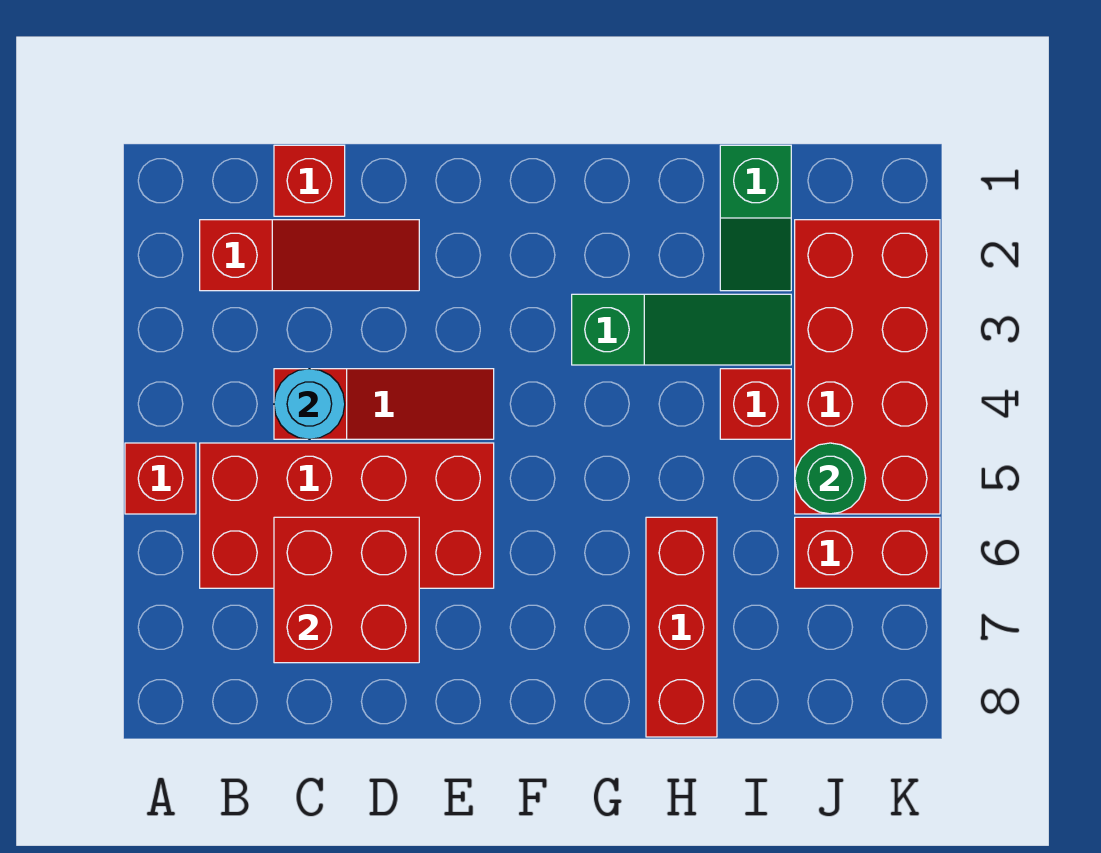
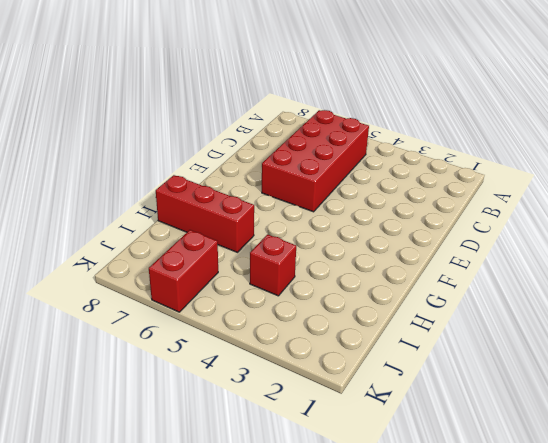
none -> red brick A5 level 1
none -> red slope B2:D2 level 1 top B
none -> red brick C1 level 1

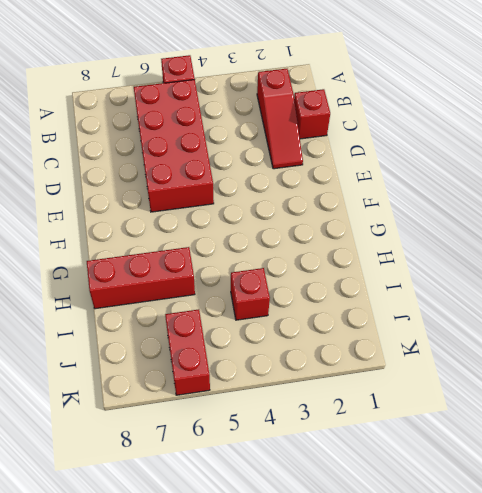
none -> red slope C4:E4 level 1 top C
none -> green slope G3:I3 level 1 top G
none -> green slope I1:I2 level 1 top 1

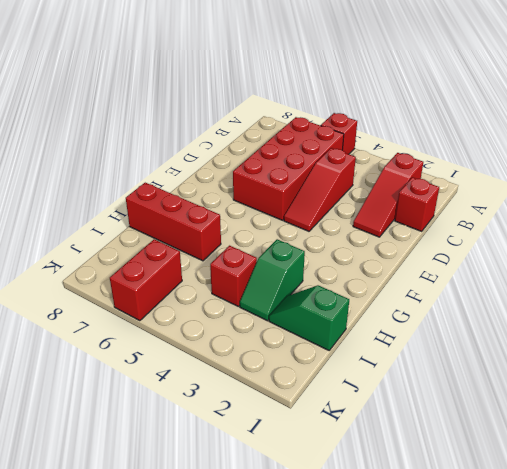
green slope H3:I3 level 1 top H -> green slope G3:I3 level 1 top G
none -> red brick J2:K5 level 1
none -> cyan round brick C4 level 2
none -> red brick C6:D7 level 2

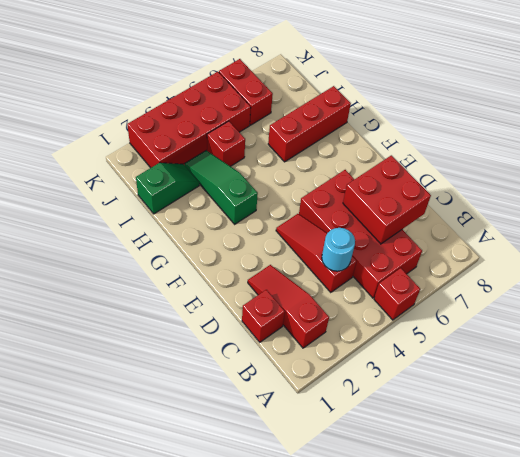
none -> green round brick J5 level 2

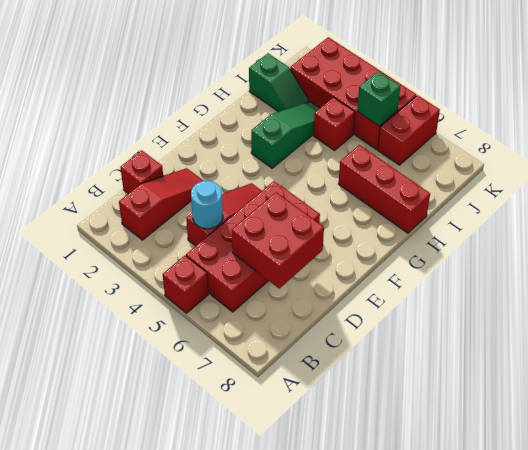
green brick J5 level 2 -> green round brick J5 level 2

